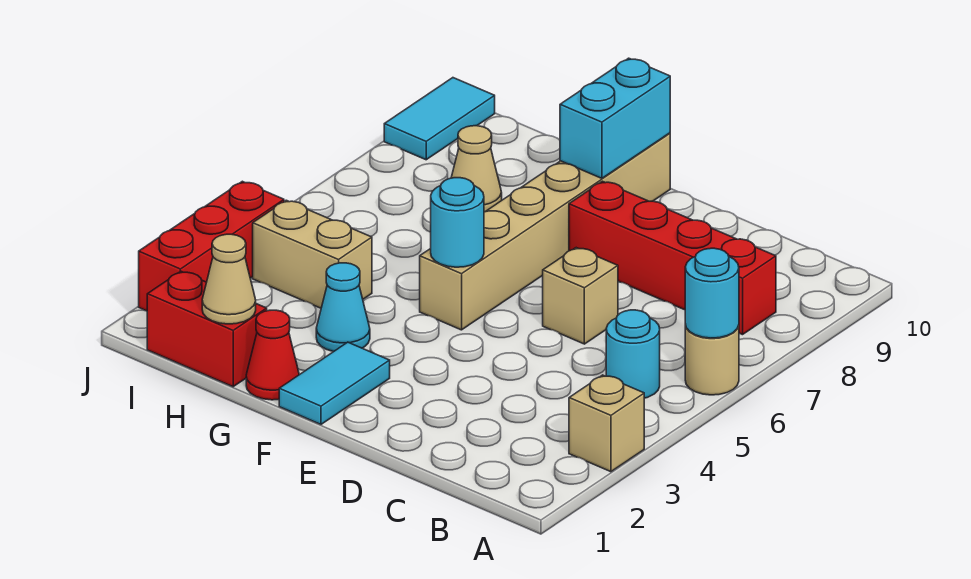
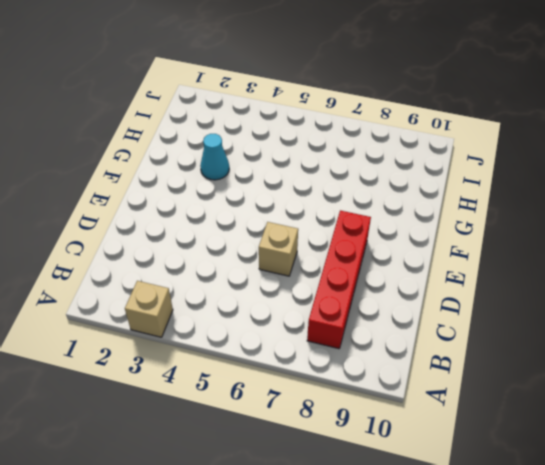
none -> tan round brick A6 level 1
none -> cyan round brick B5 level 1
none -> cyan tile F1:F2 level 1

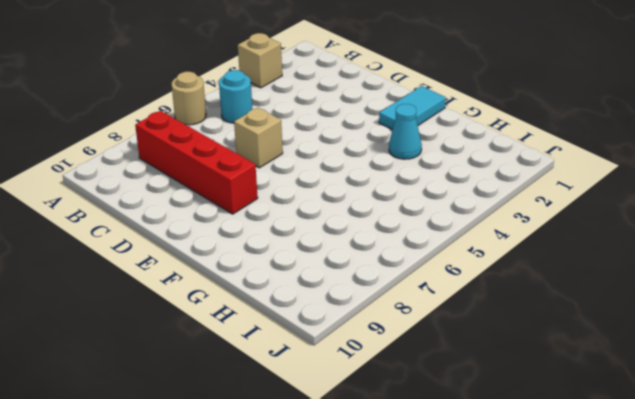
none -> tan brick F5:F10 level 1
none -> red cone G1 level 1
none -> red brick H1:I1 level 1

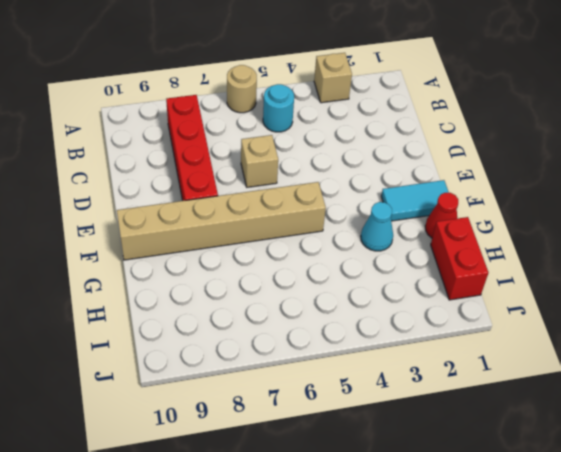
none -> tan brick H4:I4 level 1
none -> tan cone H8 level 1
none -> red brick J2:J4 level 1

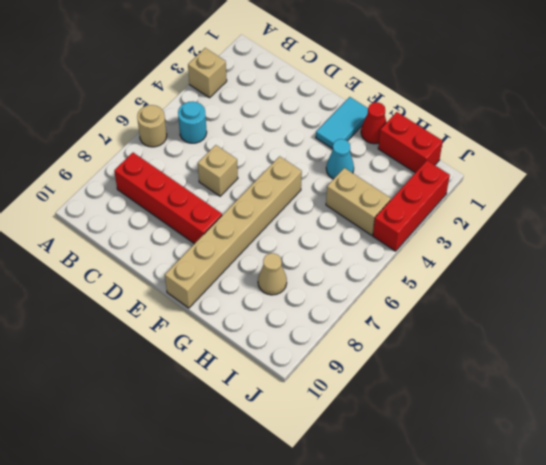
none -> cyan tile J9:J10 level 1
none -> cyan round brick A6 level 2
none -> cyan round brick F5 level 2

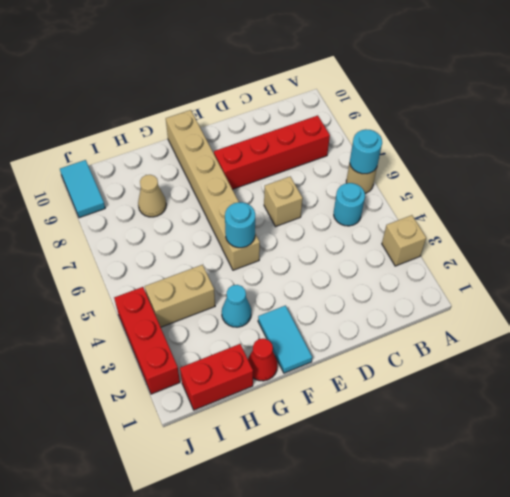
none -> cyan brick F9:F10 level 2
none -> tan cone H1 level 2

